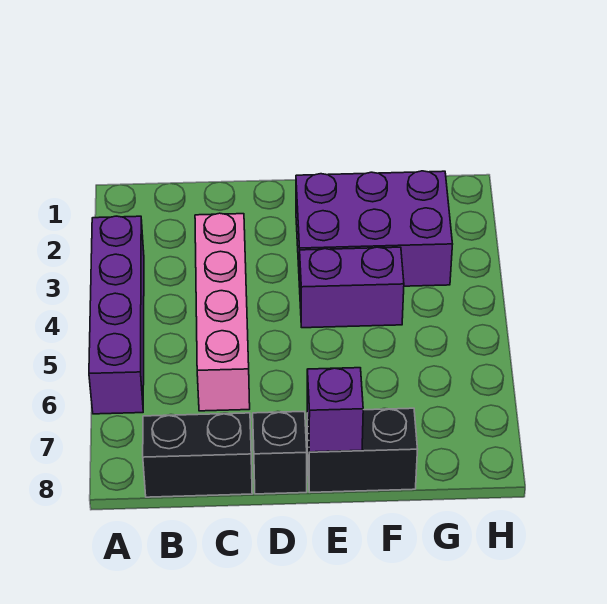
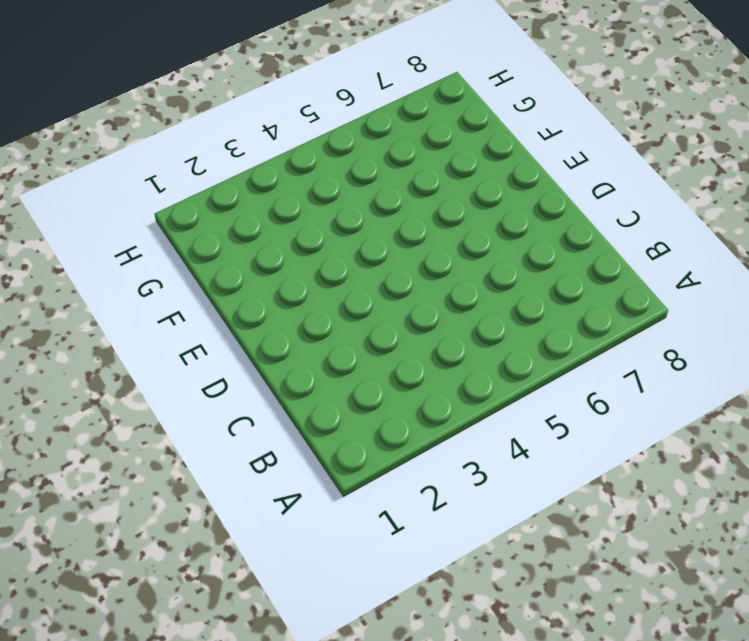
none -> purple brick A3:A6 level 1
none -> black brick B8:C8 level 1

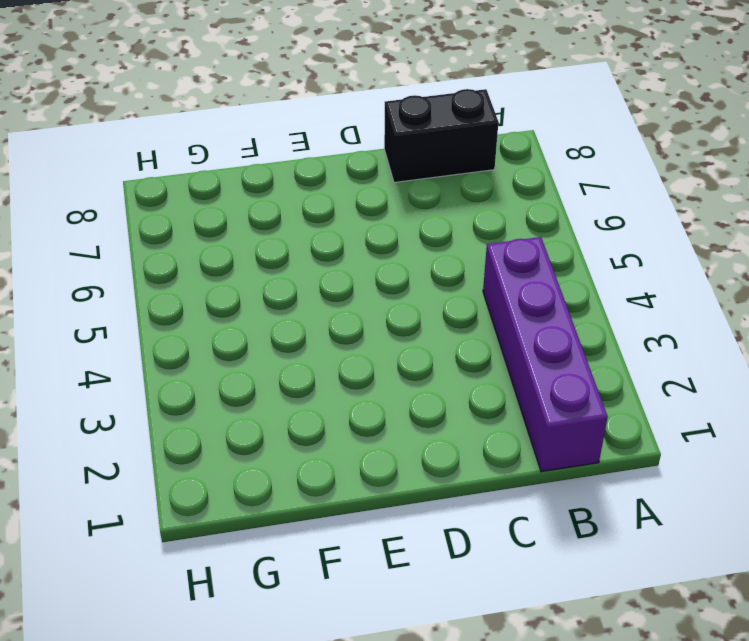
purple brick B1:B4 level 1 -> purple brick A3:A6 level 1
none -> pink brick C3:C6 level 1
none -> black brick D8 level 1

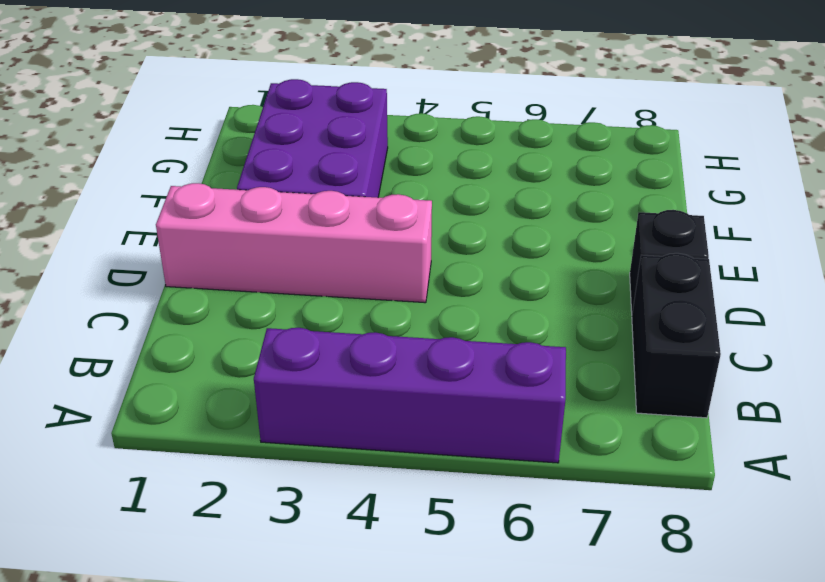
pink brick D1:D4 level 1 -> pink brick C3:C6 level 1
none -> purple brick E4:F4 level 1
none -> black brick E8:F8 level 1

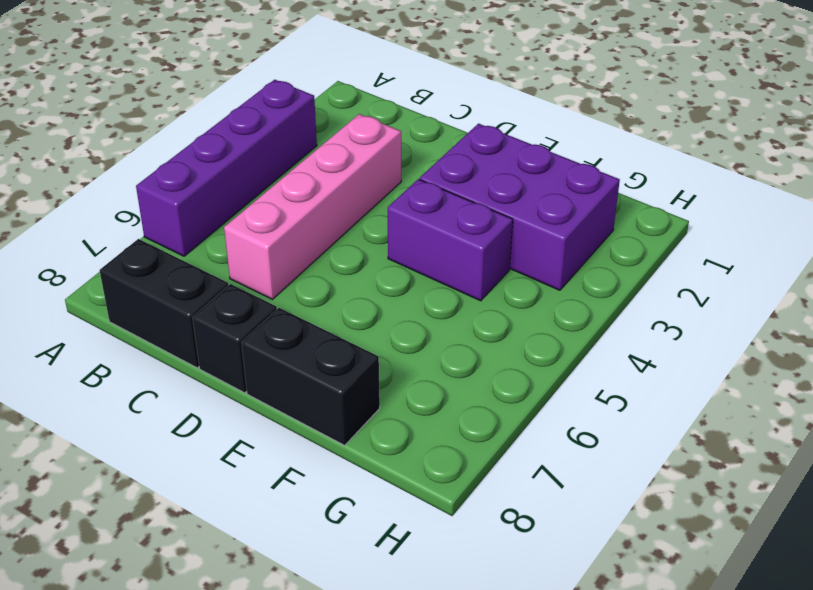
none -> purple brick E8 level 2

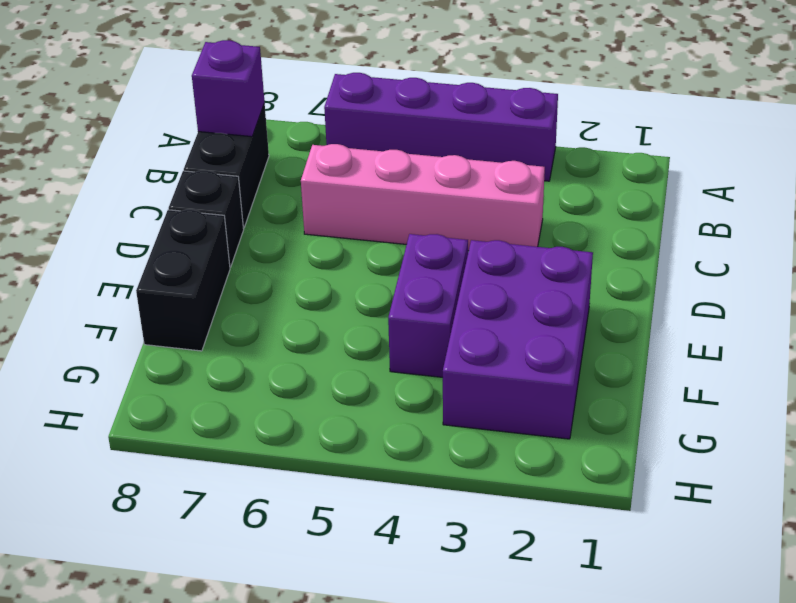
purple brick B8 level 2 -> purple brick E8 level 2

